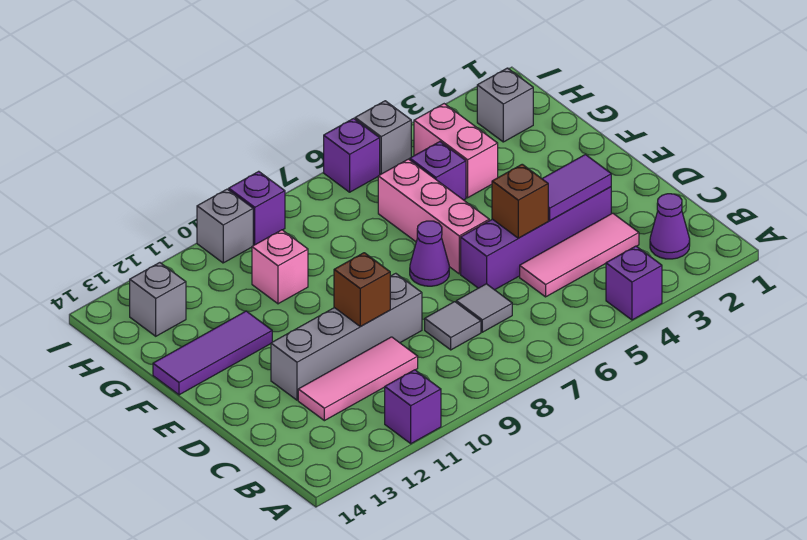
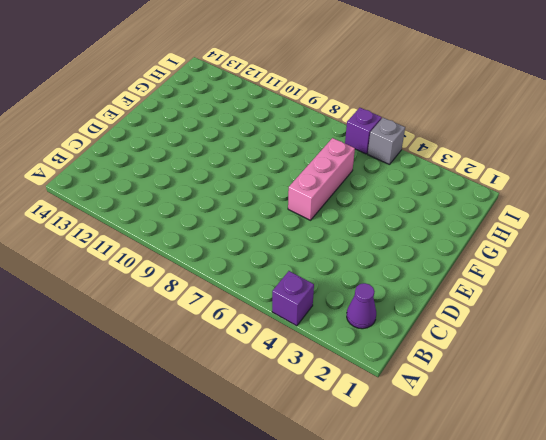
none -> purple brick A11 level 1
none -> pink tile C3:C5 level 1
none -> grey tile C7 level 1

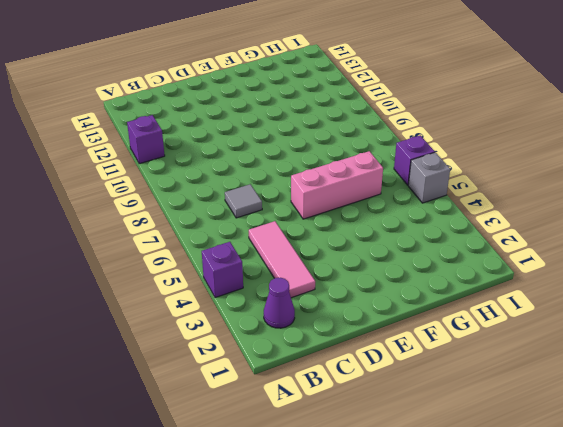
none -> grey tile C8 level 1
none -> pink tile C10:C12 level 1
none -> purple brick D3:D6 level 1

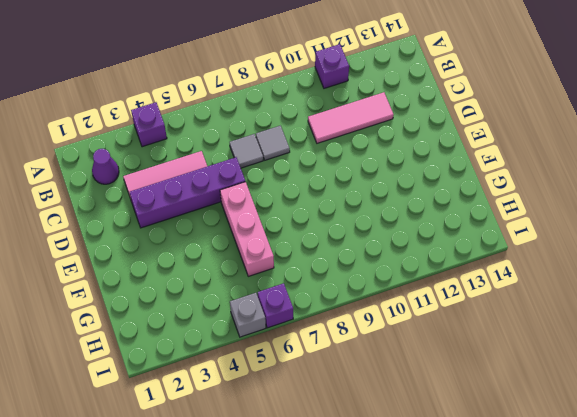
none -> grey brick D9:D12 level 1
none -> purple cone E7 level 1
none -> purple tile F12:F14 level 1

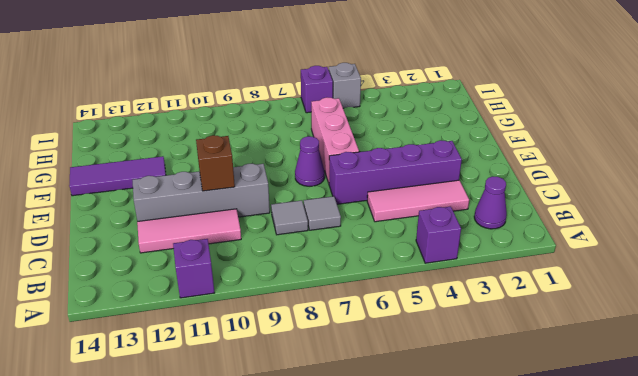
none -> pink brick G4:H4 level 1
none -> purple brick G5 level 1
none -> pink brick G10 level 1

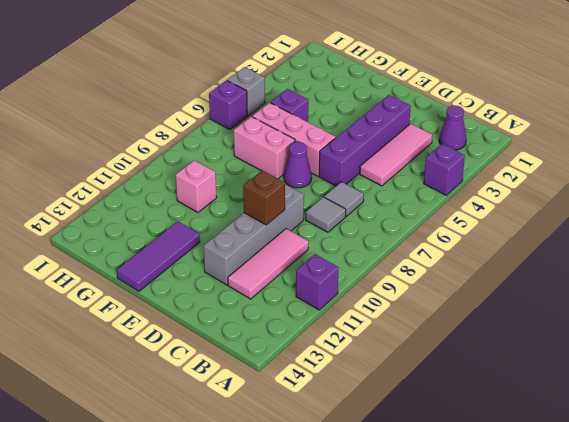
pink brick F7:G7 level 1 -> pink brick G4:H4 level 1
none -> grey brick H2 level 1
none -> grey brick H13 level 1
none -> purple brick I9 level 1

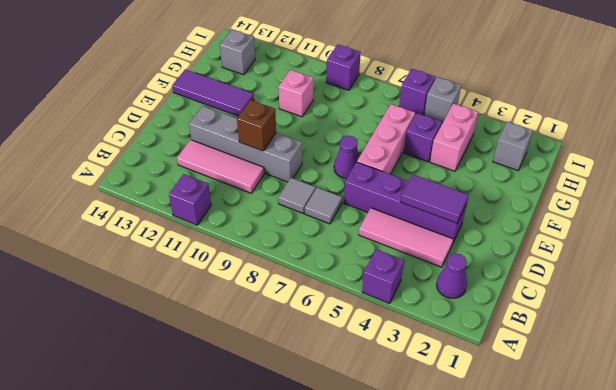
none -> grey brick I10 level 1
none -> brown brick D5 level 2

